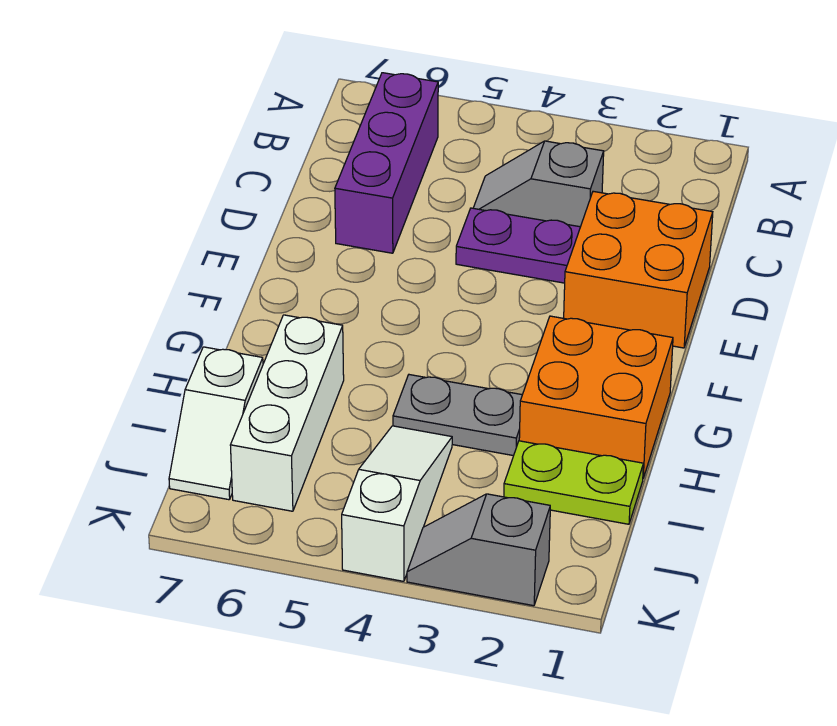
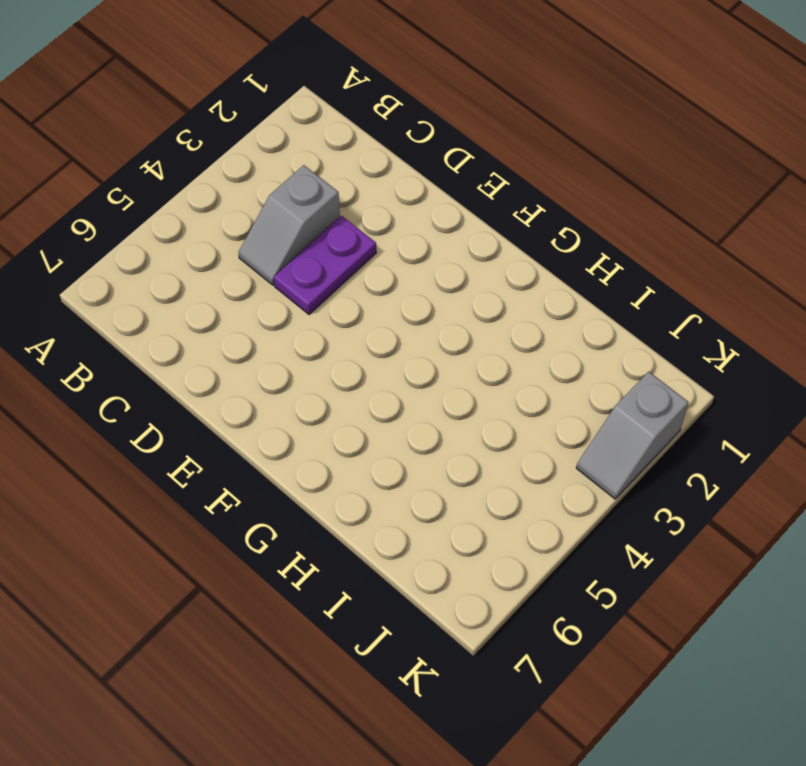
none -> purple brick B6:D6 level 1
none -> orange brick D1:E2 level 1

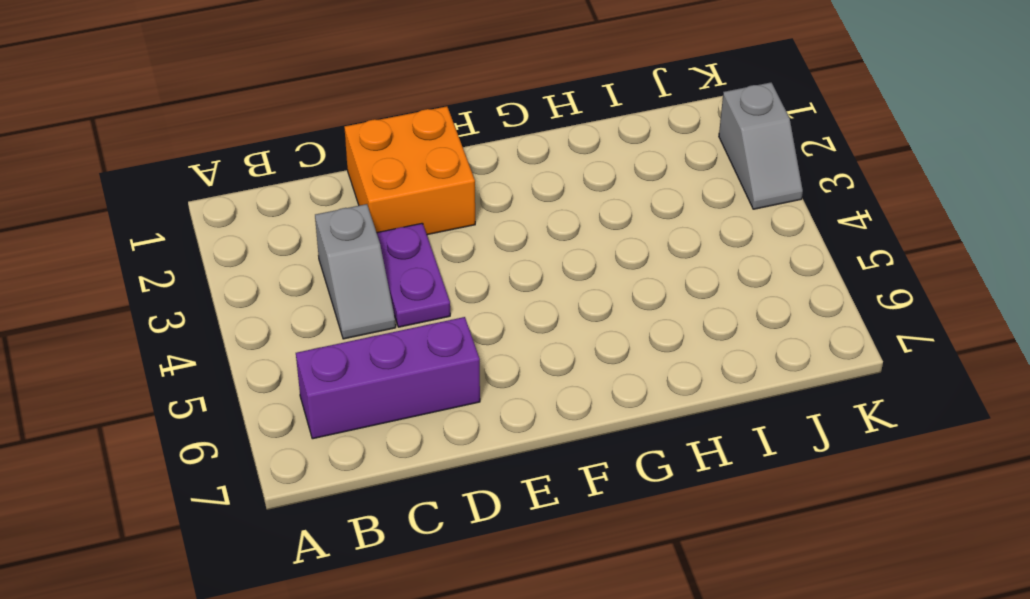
none -> orange brick G1:H2 level 1
none -> grey plate H3:H4 level 1

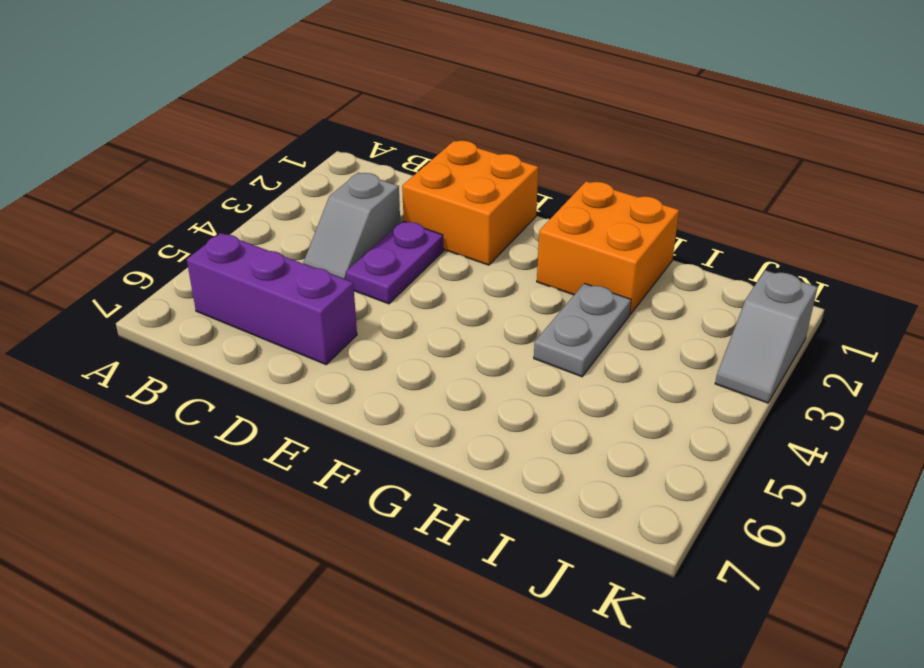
none -> white brick H6:J6 level 1
none -> lime plate I1:I2 level 1

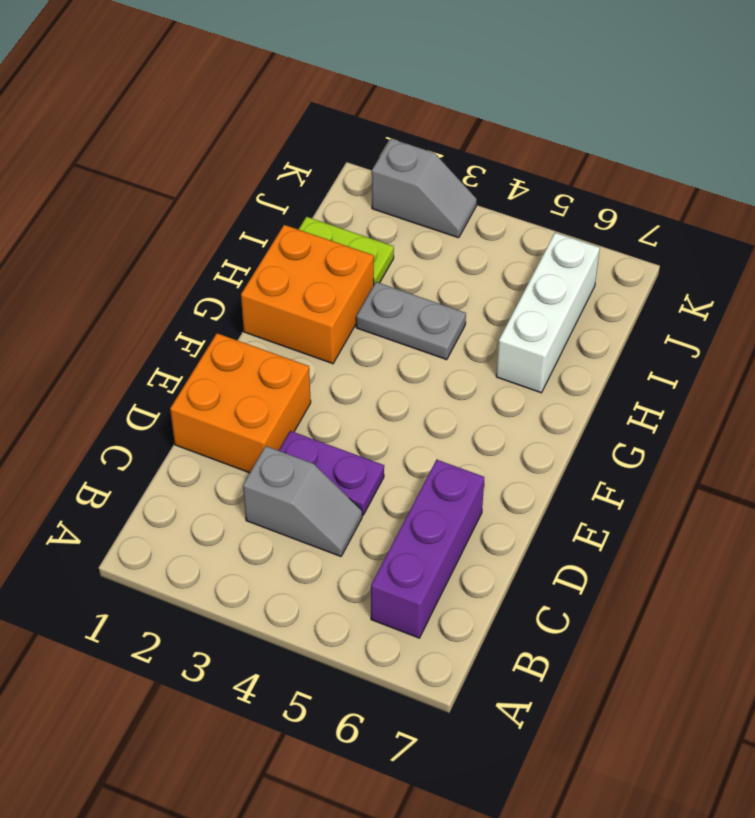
none -> white slope I4:K4 level 1 top K
none -> white slope I7:J7 level 1 top I

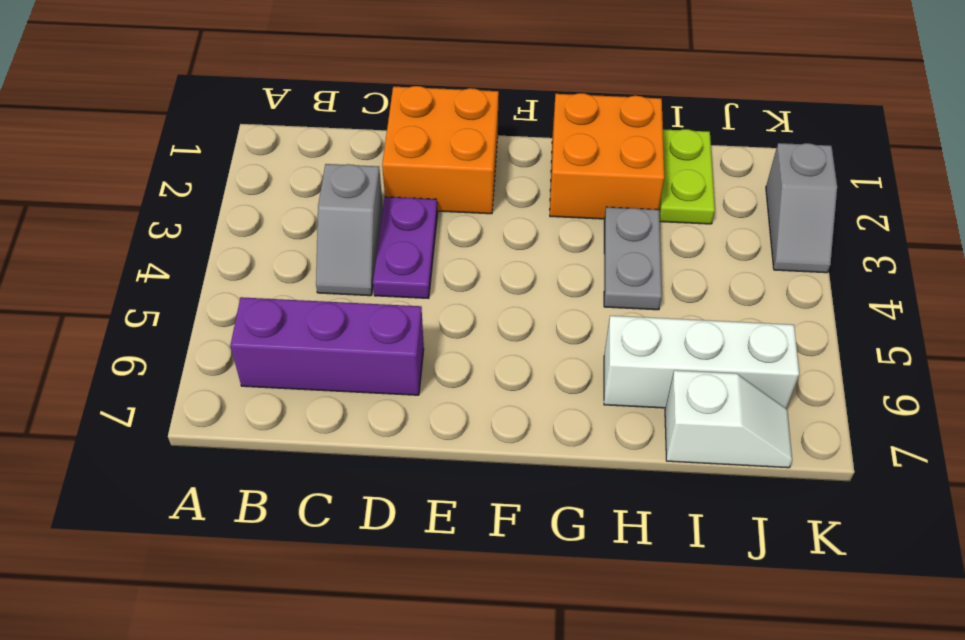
none -> white slope I4:K4 level 1 top K

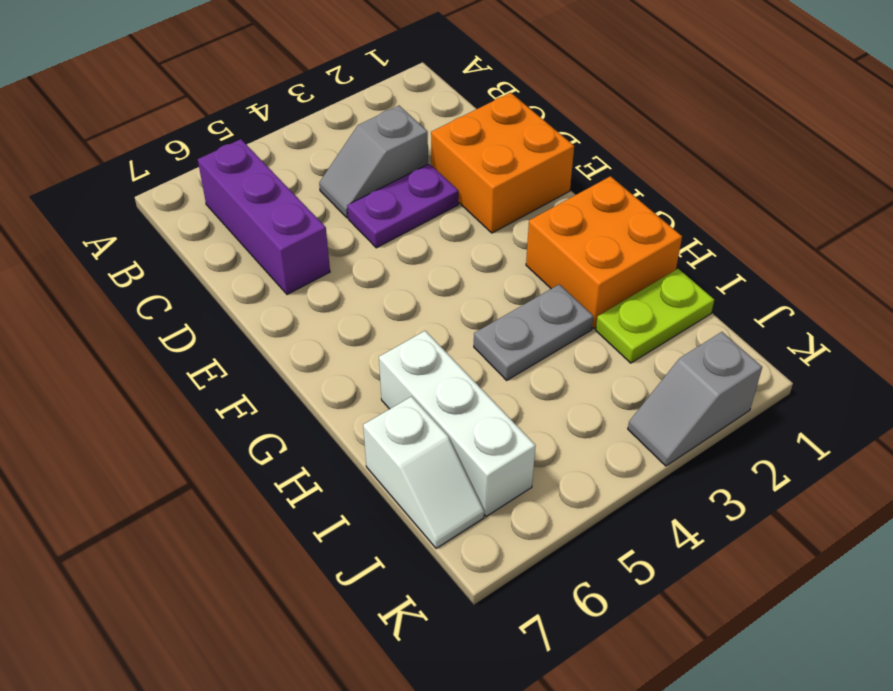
none -> white slope I4:K4 level 1 top K

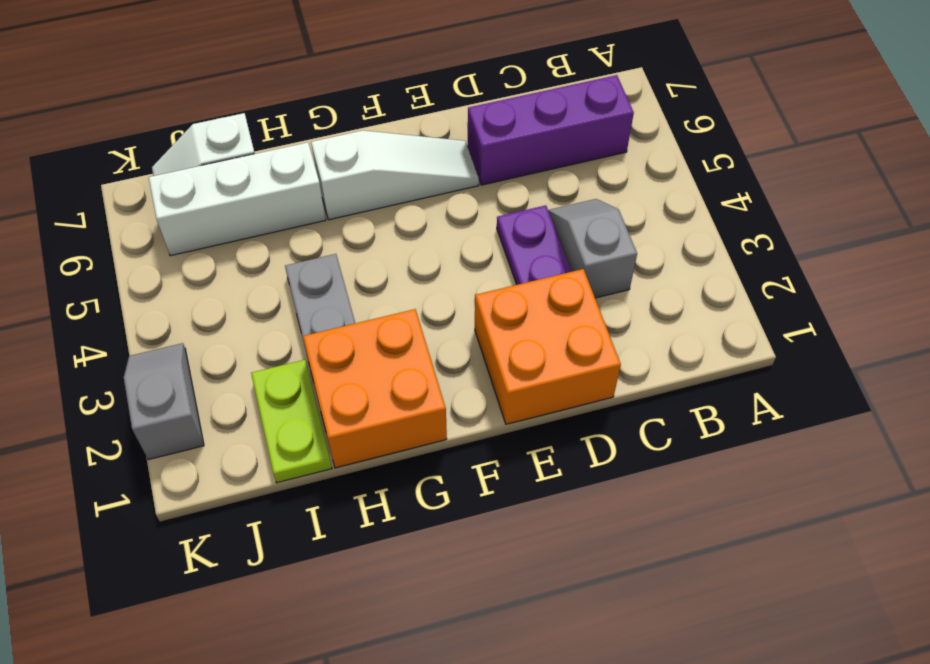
white slope E6:G6 level 1 top G -> white slope I4:K4 level 1 top K

